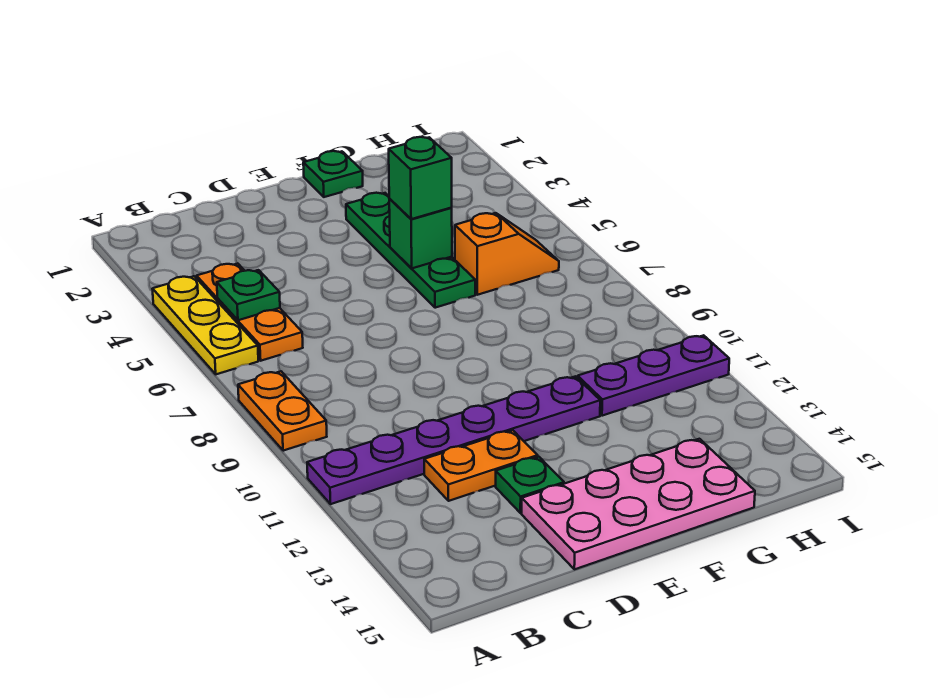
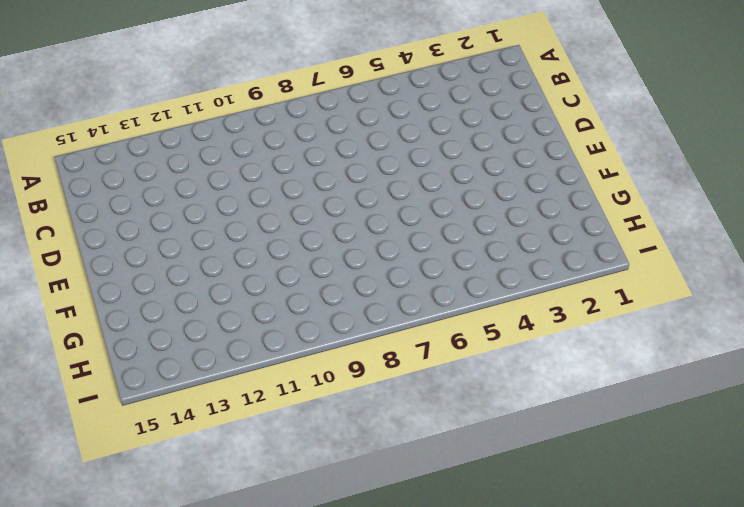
none -> yellow plate A4:A6 level 1
none -> orange plate A8:A9 level 1
none -> purple plate A11:F11 level 1

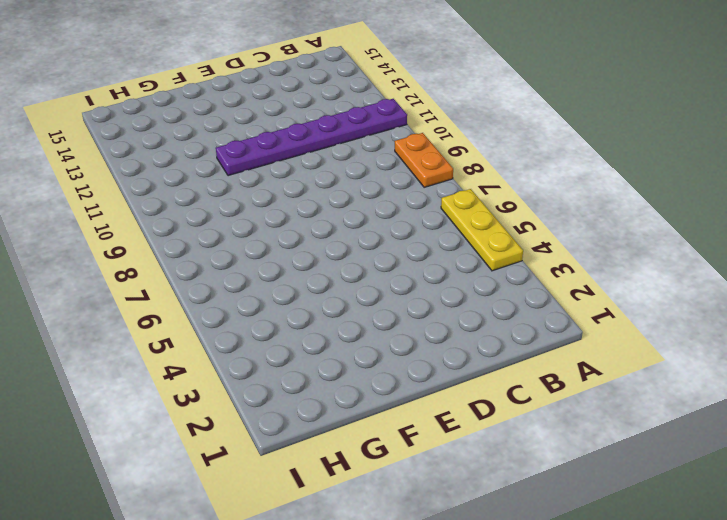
none -> orange plate B4:B6 level 1
none -> orange plate C12:D12 level 1
none -> green plate D13 level 1

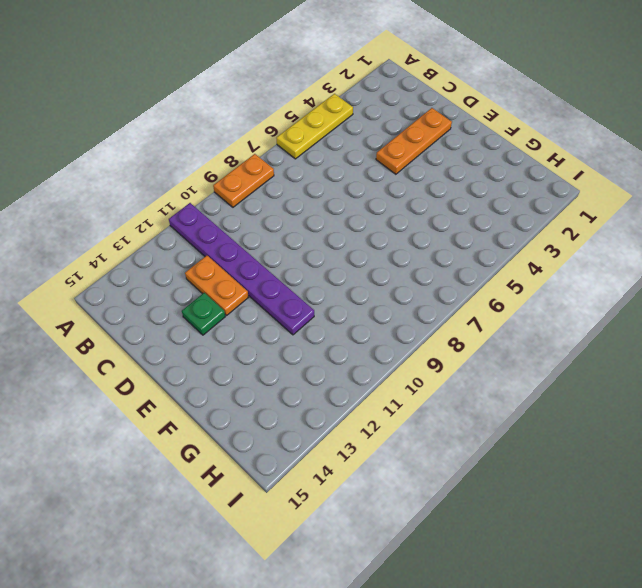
orange plate D2:D4 level 1 -> orange plate B4:B6 level 1
none -> pink plate D14:G15 level 1
none -> green plate F1 level 1
none -> green plate F3:F6 level 1

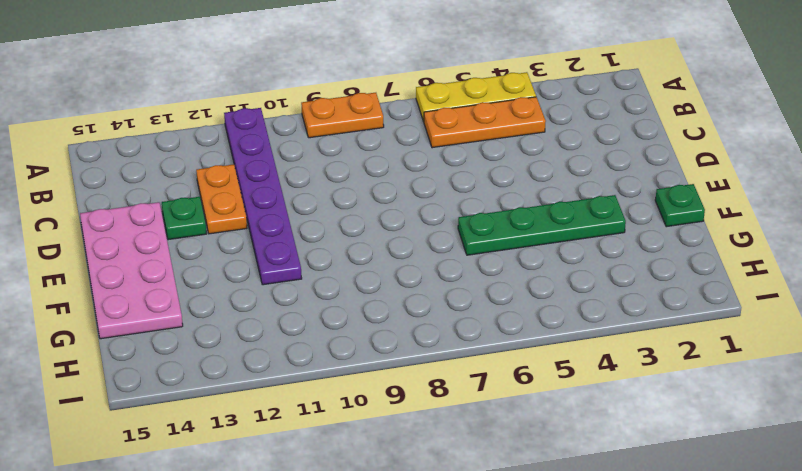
none -> orange slope G6:H6 level 1 top G
none -> purple plate G11:I11 level 1
none -> green plate B5 level 2

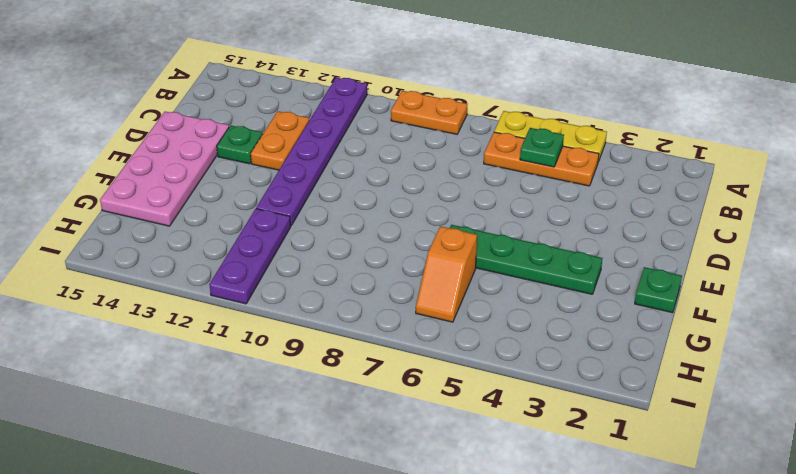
none -> green brick F5 level 2
none -> green brick F5 level 3

